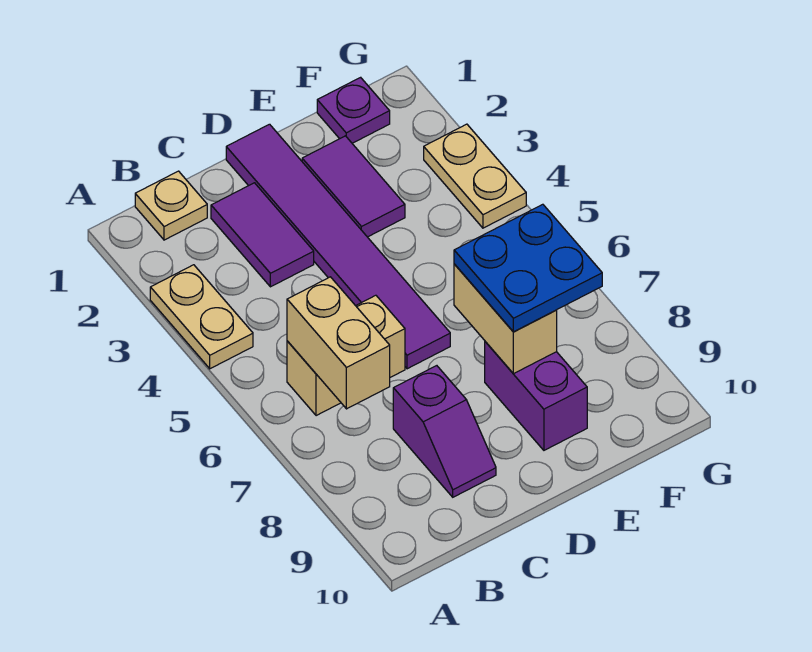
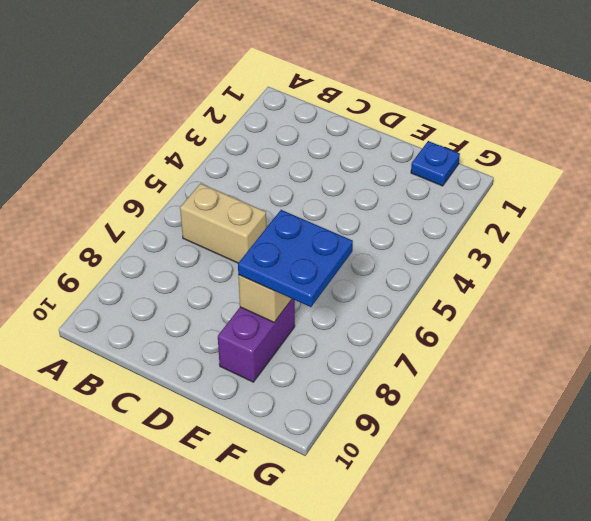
blue plate F1 level 1 -> purple plate F1 level 1
none -> tan plate A3:A4 level 1
none -> tan plate B1 level 1
none -> purple tile C2:C3 level 1

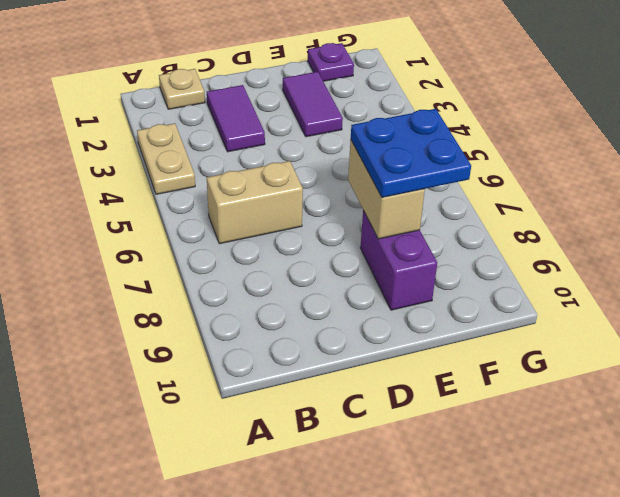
none -> purple slope C8:C9 level 1 top 8
none -> purple tile D1:D6 level 1
none -> tan plate G3:G4 level 1

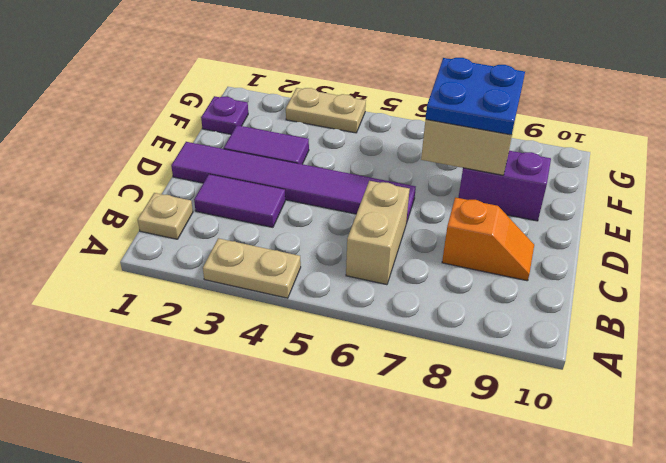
orange slope C8:C9 level 1 top 8 -> purple slope C8:C9 level 1 top 8
none -> tan brick B6:B7 level 2

